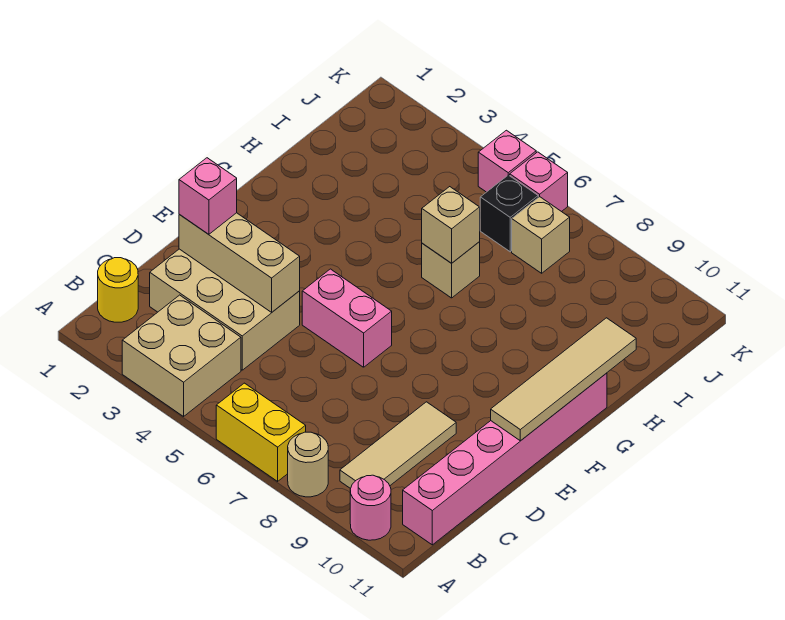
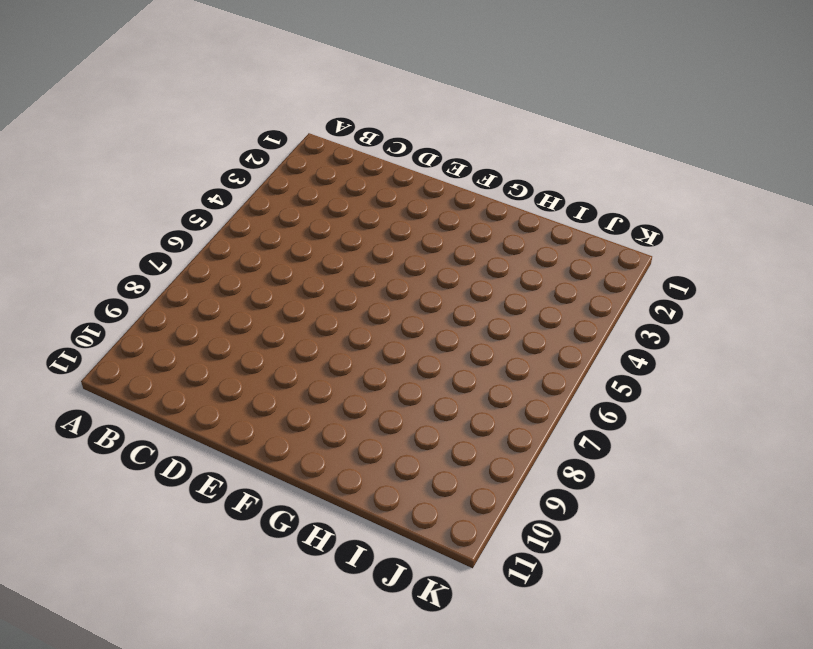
none -> tan brick A3:B4 level 1
none -> yellow brick A6:A7 level 1
none -> tan round brick A8 level 1

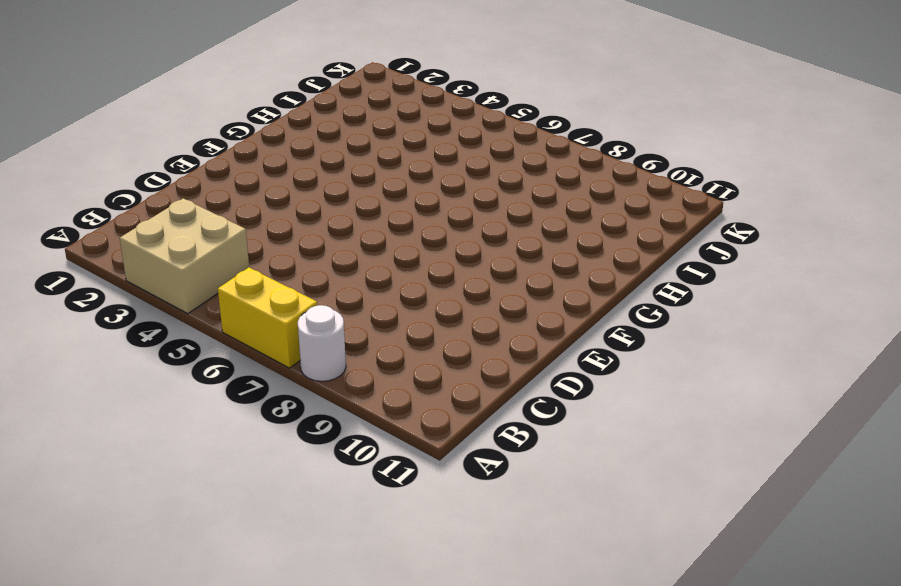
white round brick A8 level 1 -> tan round brick A8 level 1
none -> pink round brick A10 level 1
none -> yellow round brick B1 level 1
none -> tan tile B9:D9 level 1

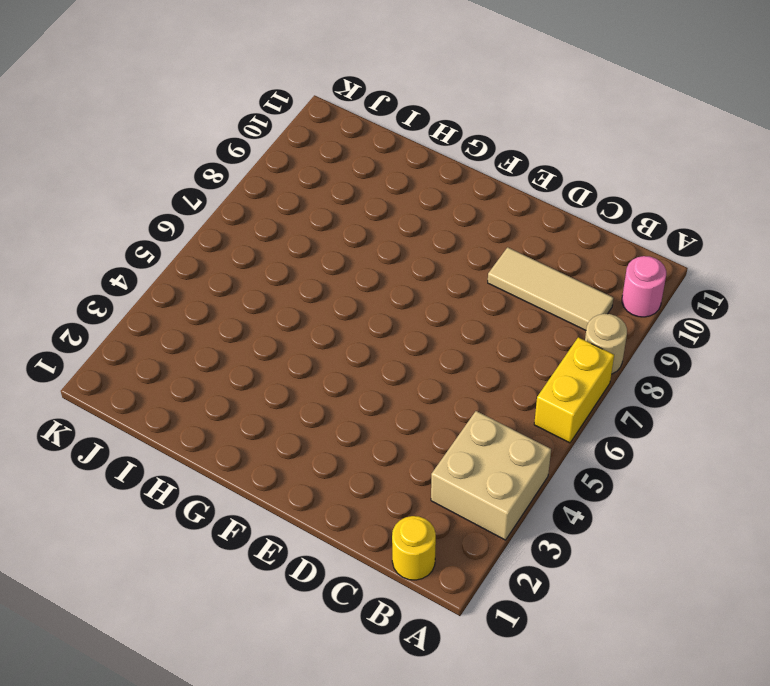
none -> pink brick B11:G11 level 1
none -> tan brick C2:D4 level 1
none -> pink brick E5:E6 level 1

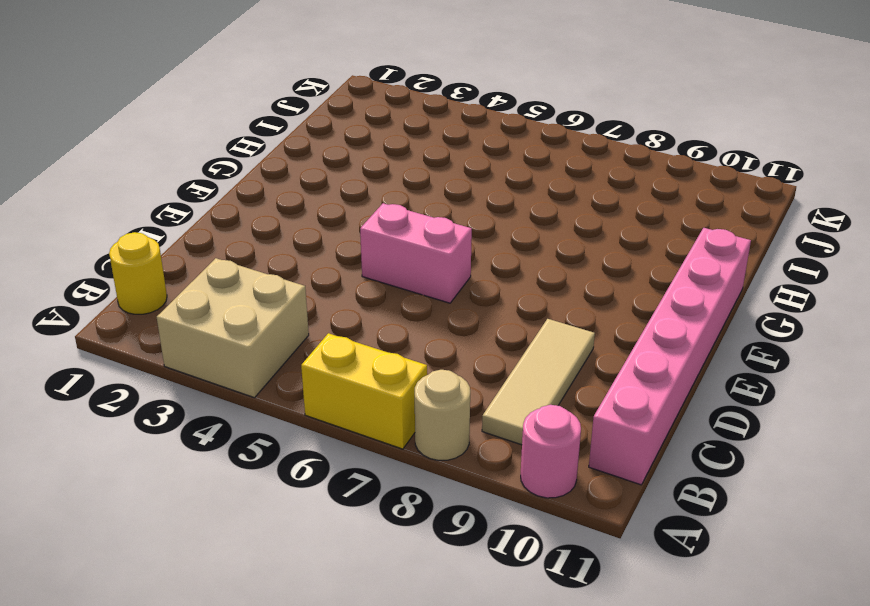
none -> tan brick C2:D4 level 1
none -> tan brick H6 level 1
none -> black brick J6 level 1

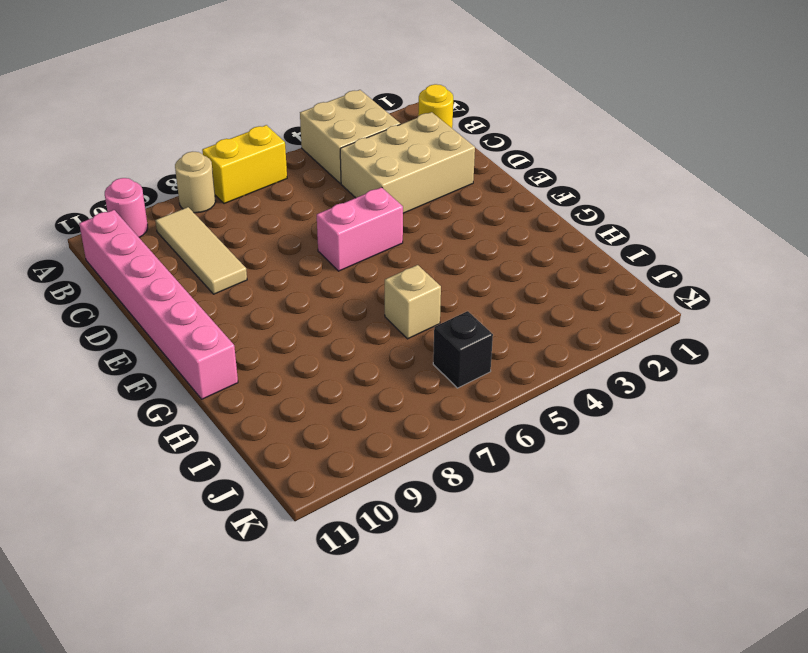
none -> tan brick J7 level 1
none -> pink brick K5 level 1
none -> pink brick K6 level 1

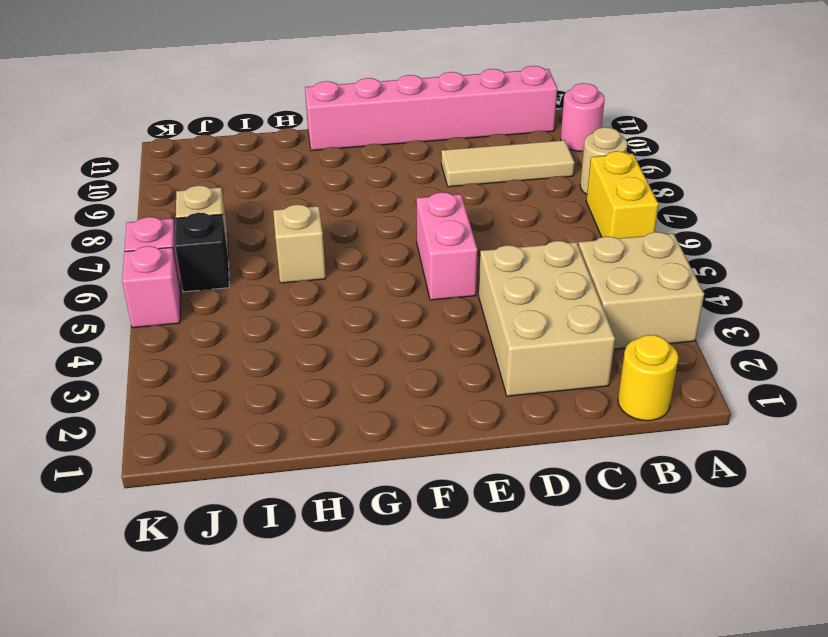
none -> tan brick D2:D4 level 2
none -> tan tile E11:H11 level 2
none -> tan brick H6 level 2

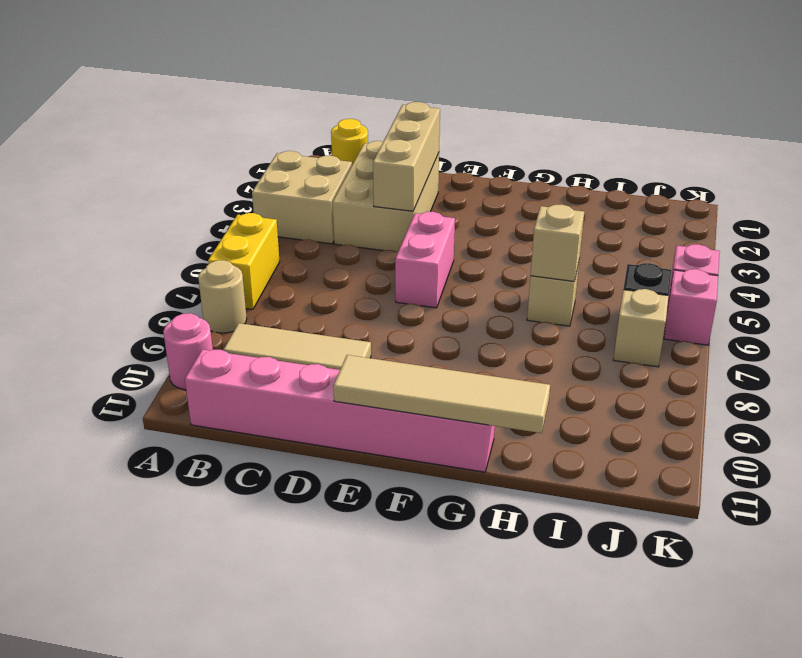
none -> pink brick D2 level 3

